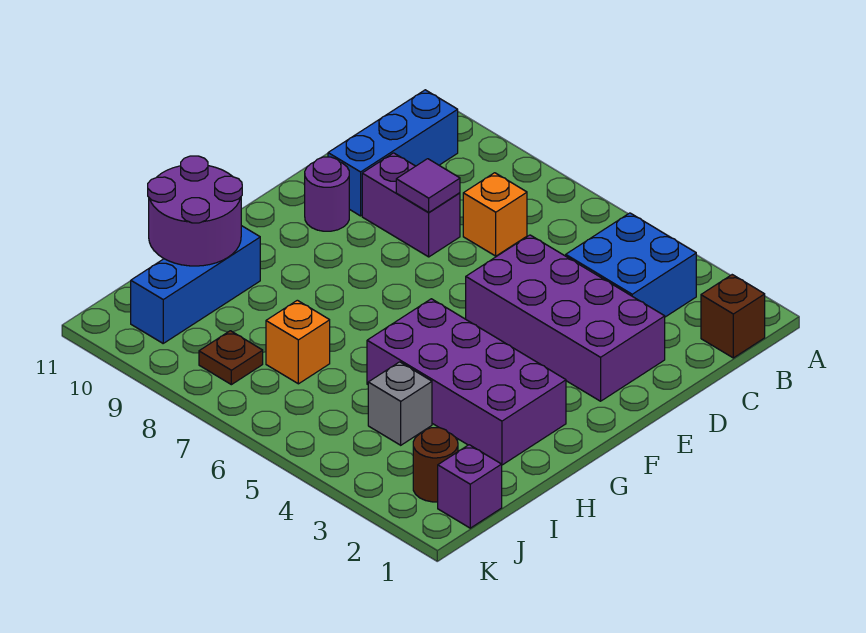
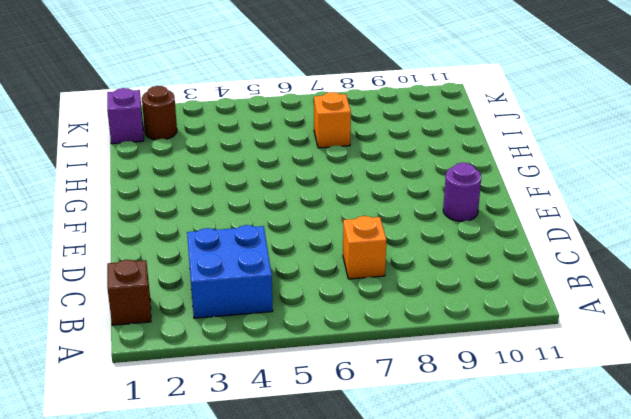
none -> blue brick B10:D10 level 1
none -> purple brick D2:E5 level 1
none -> purple brick D8:D9 level 1

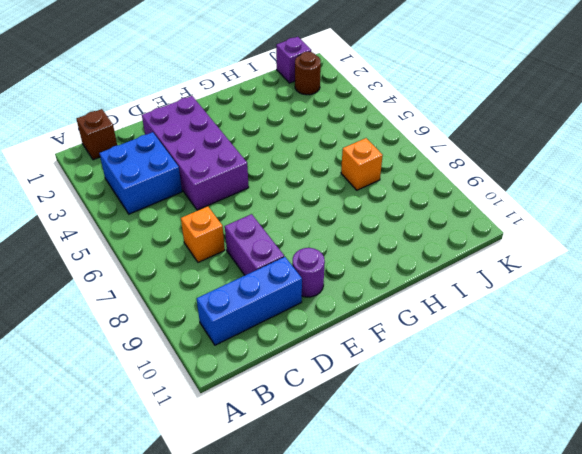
none -> purple brick G2:H5 level 1
none -> blue brick H10:J10 level 1
none -> grey brick I4 level 1

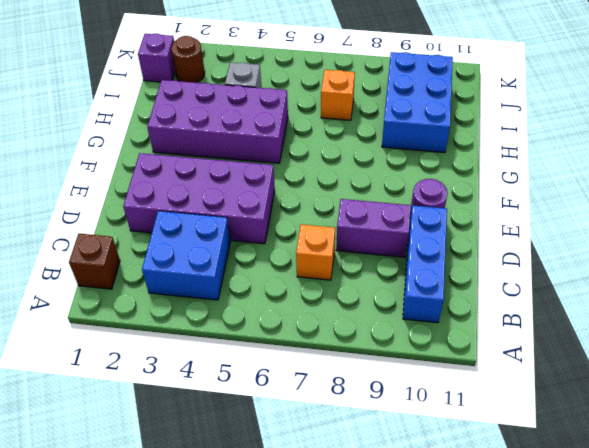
blue brick H9:J10 level 1 -> blue brick H10:J10 level 1
none -> brown plate J8 level 1
none -> purple tile D8 level 2
none -> purple round brick H10:I11 level 2

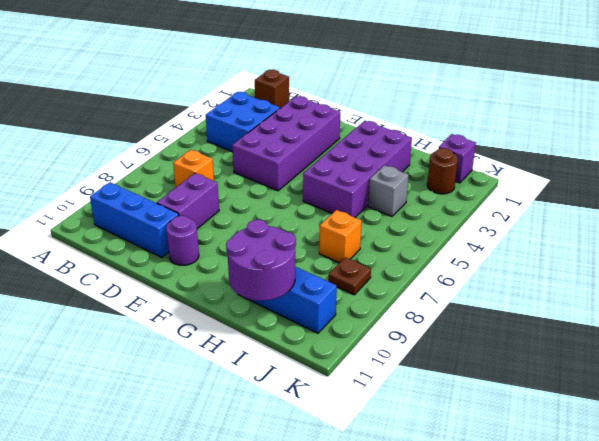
none -> purple tile D8 level 2

